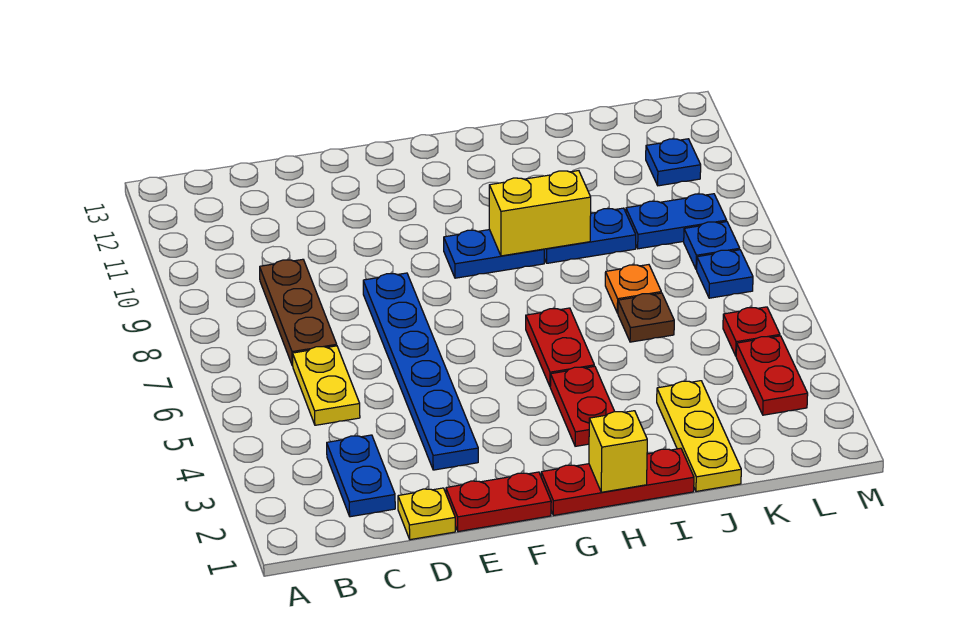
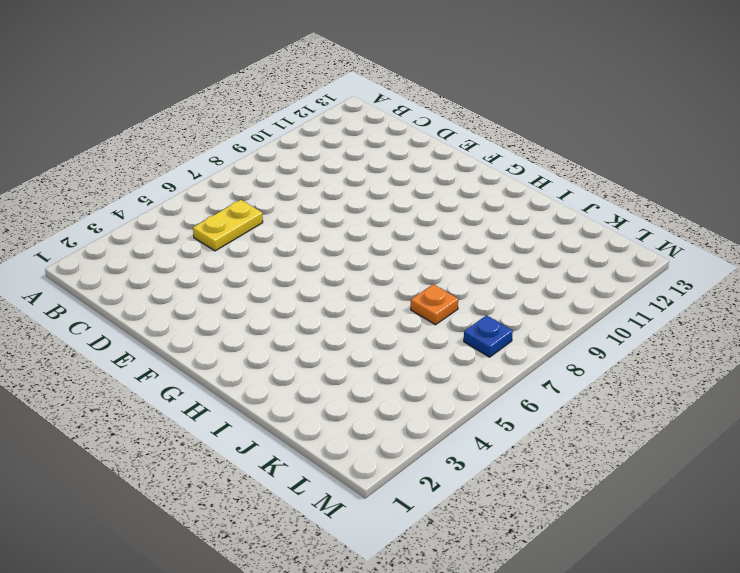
none -> blue plate C2:C3 level 1
none -> brown plate C7:C9 level 1
none -> yellow plate D1 level 1

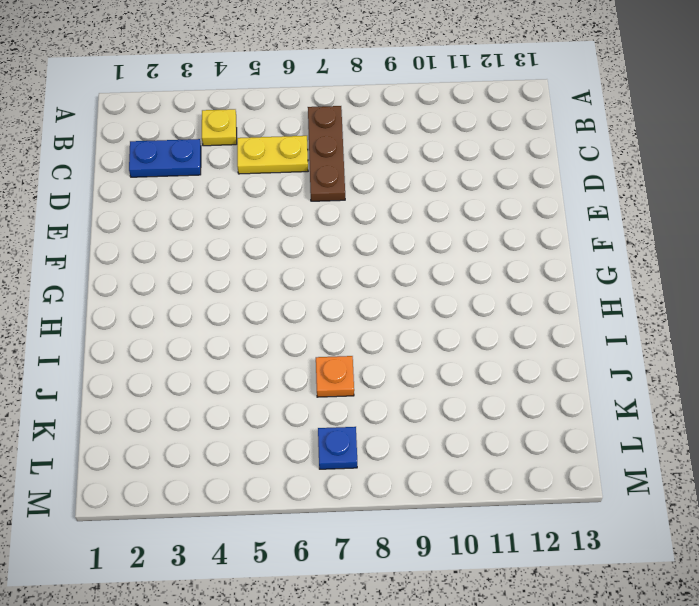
yellow plate B4 level 1 -> yellow plate D1 level 1
brown plate B7:D7 level 1 -> brown plate C7:C9 level 1
none -> red plate E1:F1 level 1
none -> blue plate E3:E8 level 1
none -> red plate G1:I1 level 1

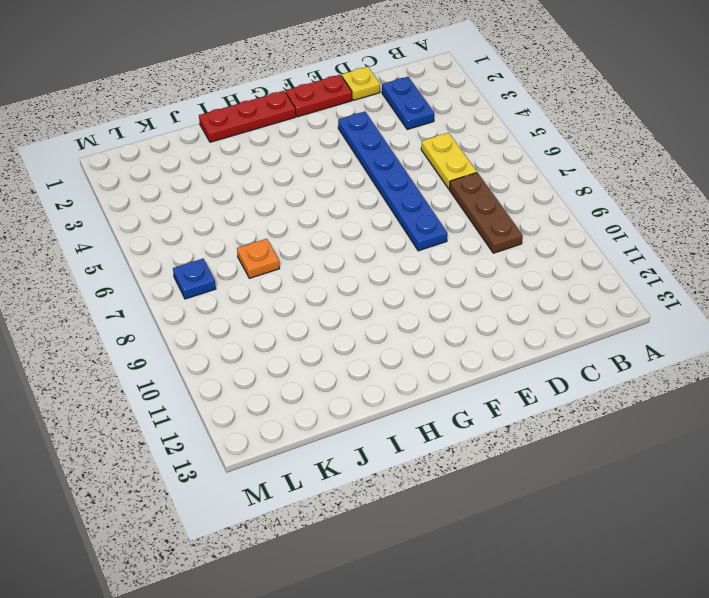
none -> blue plate G9:H9 level 1
none -> red plate H3:H4 level 1
none -> red plate H5:H6 level 1

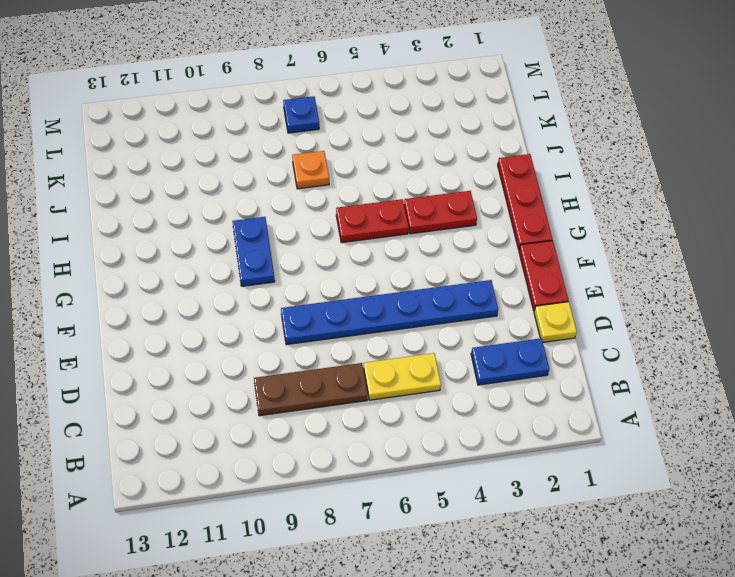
none -> blue plate I9:J9 level 1
none -> yellow plate J1:J3 level 1
none -> brown plate J6 level 1

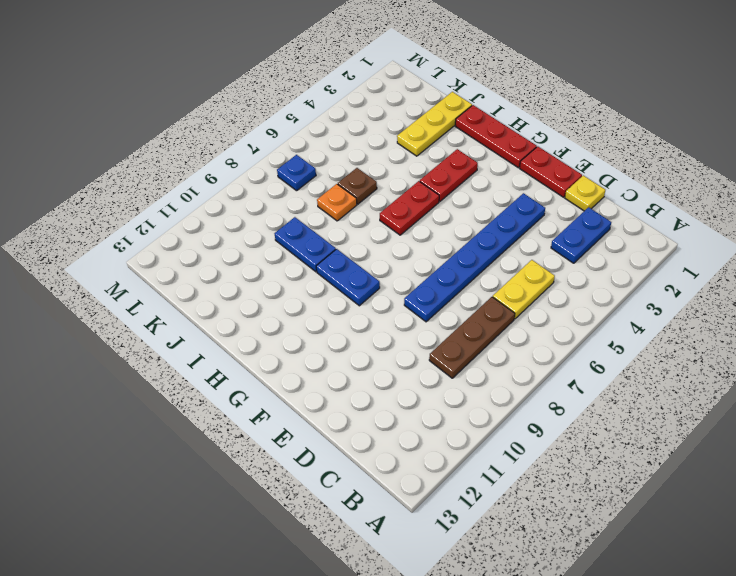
none -> blue plate K9:L9 level 1
none -> red plate L3:L4 level 1
none -> red plate L5 level 1

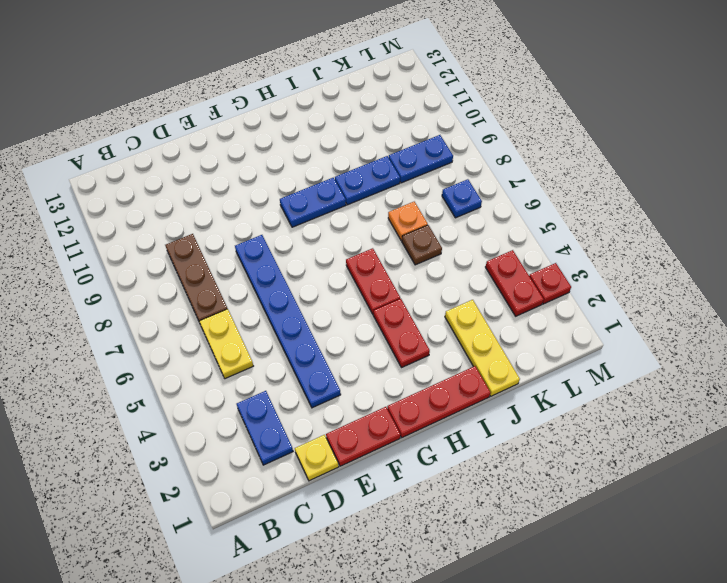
red plate M3 level 1 -> red plate L5 level 1
none -> blue plate L8 level 1
none -> blue plate L11 level 1
none -> yellow brick H1 level 2

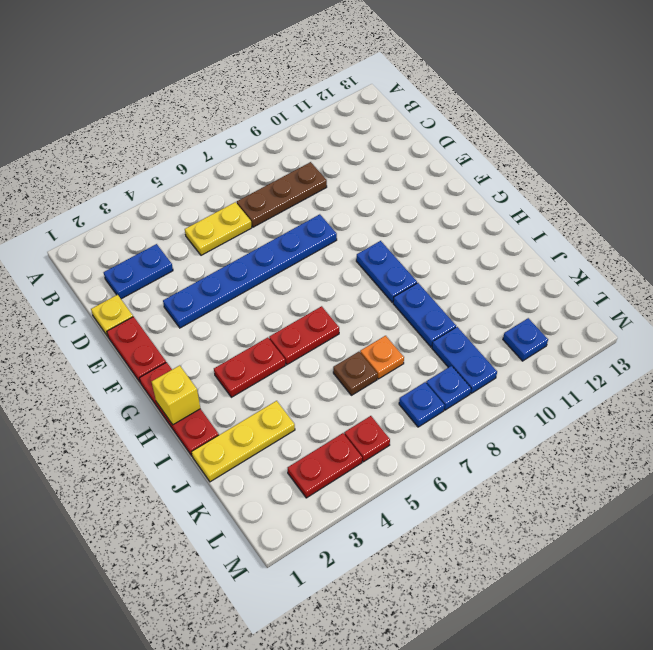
none -> yellow brick H9:I9 level 2

